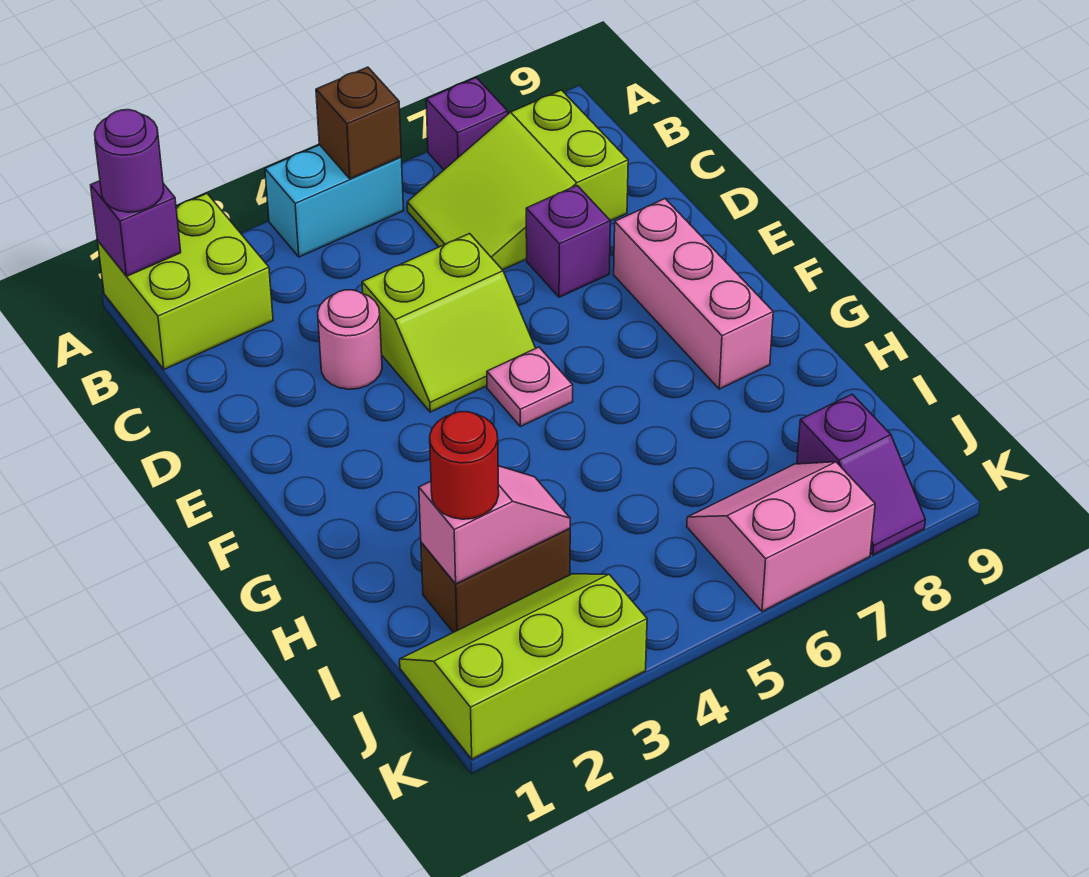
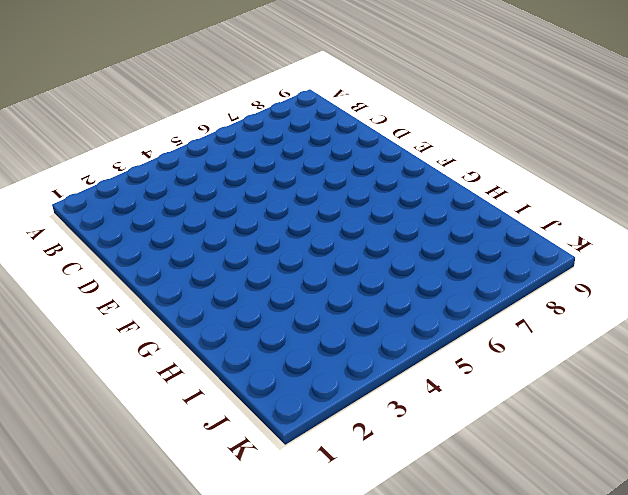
none -> lime brick A1:B2 level 1
none -> cyan brick A4:A5 level 1
none -> purple brick A7 level 1

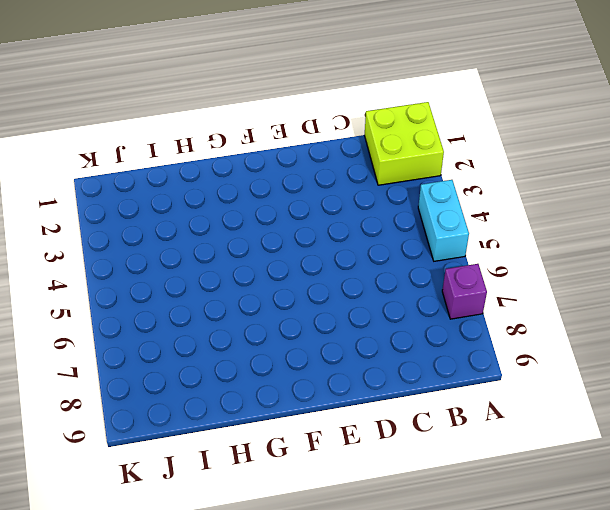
none -> lime slope B6:C8 level 1 top 8
none -> pink round brick D3 level 1
none -> lime slope D4:E5 level 1 top D

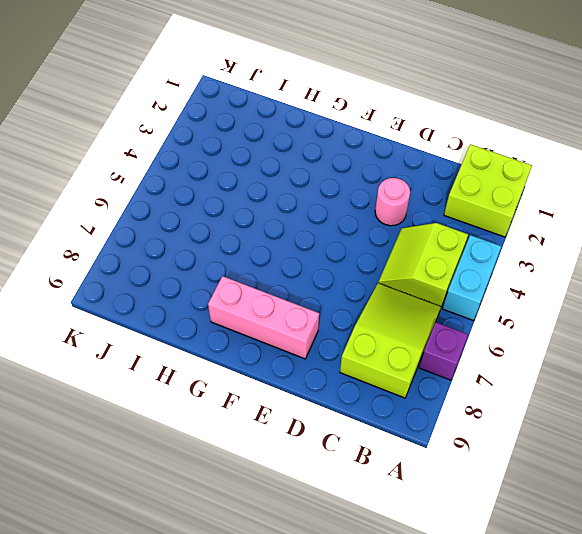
lime slope B4:C5 level 1 top B -> lime slope D4:E5 level 1 top D
none -> purple brick D7 level 1
none -> pink plate F5 level 1
none -> brown brick I2:I3 level 1

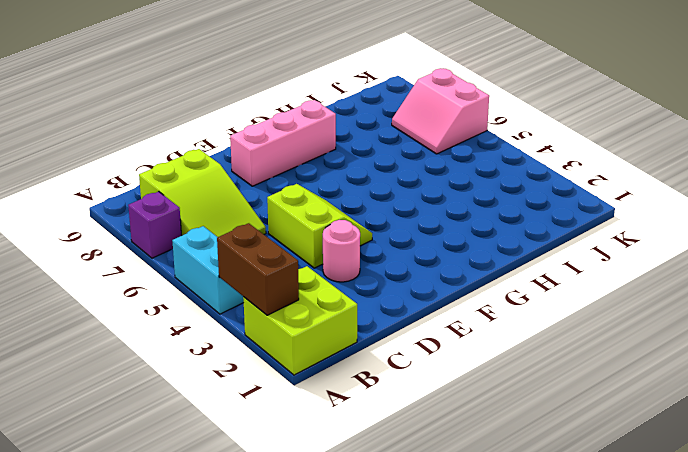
brown brick A2:A3 level 2 -> brown brick I2:I3 level 1
none -> purple brick D7 level 1
none -> pink plate F5 level 1
none -> lime slope J1:K3 level 1 top K

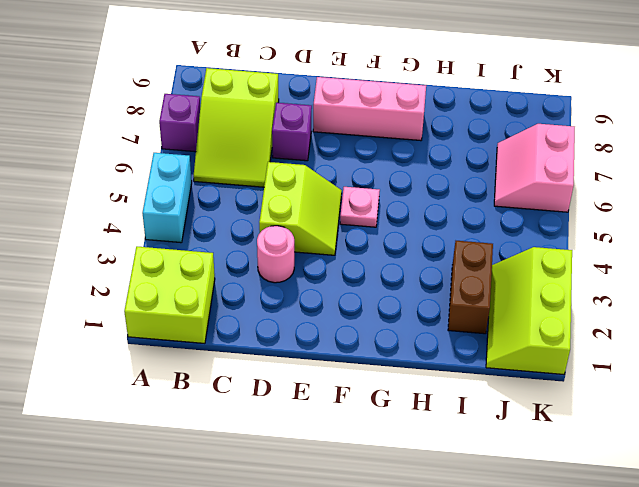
none -> purple slope J8:K8 level 1 top J
none -> purple brick A1 level 2
none -> brown brick A5 level 2

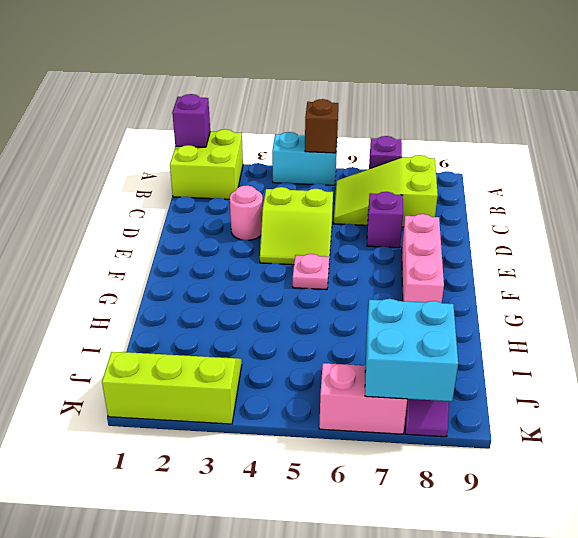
cyan brick J7:K8 level 2 -> none
none -> brown brick I2:I3 level 1
none -> pink slope I2:I3 level 2 top 2
none -> purple round brick A1 level 3

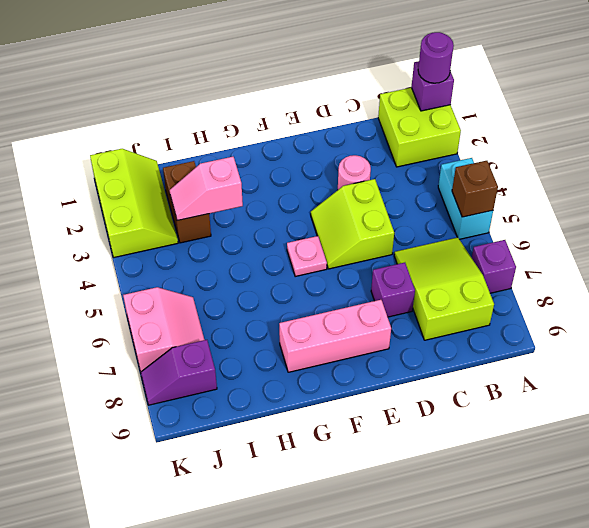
pink slope H3:I3 level 2 top H -> pink slope I2:I3 level 2 top 2
none -> red round brick I2 level 3

